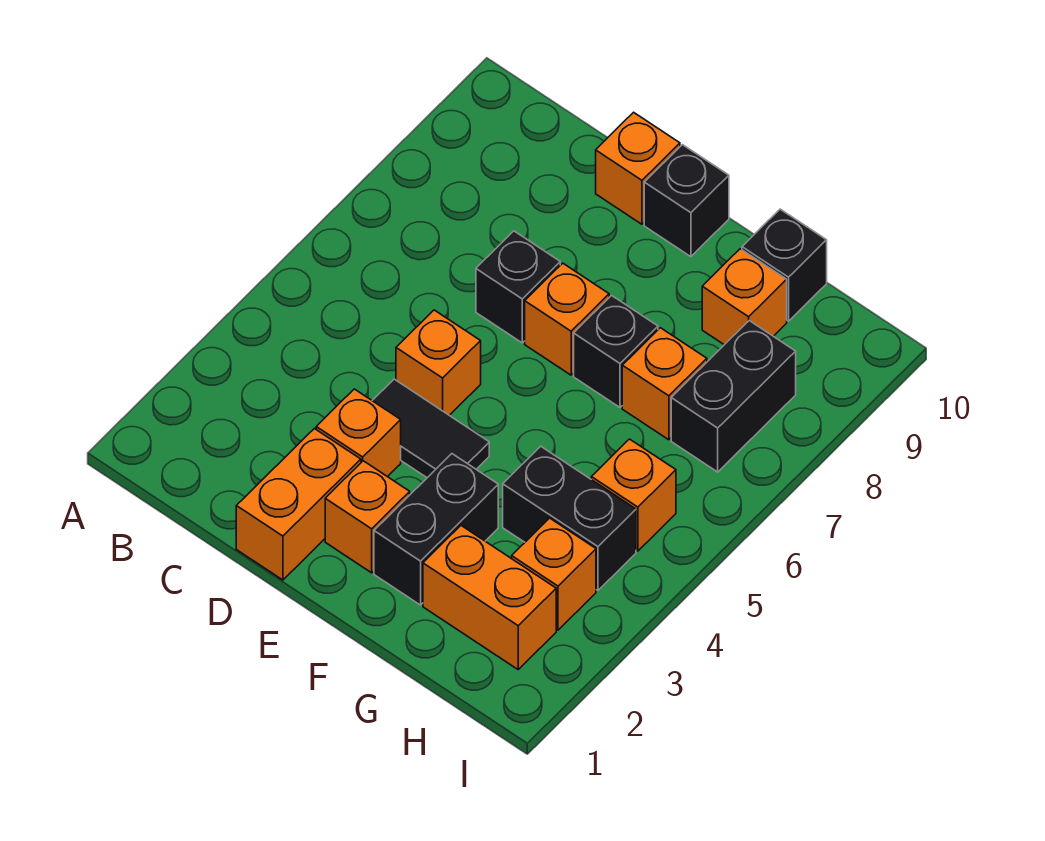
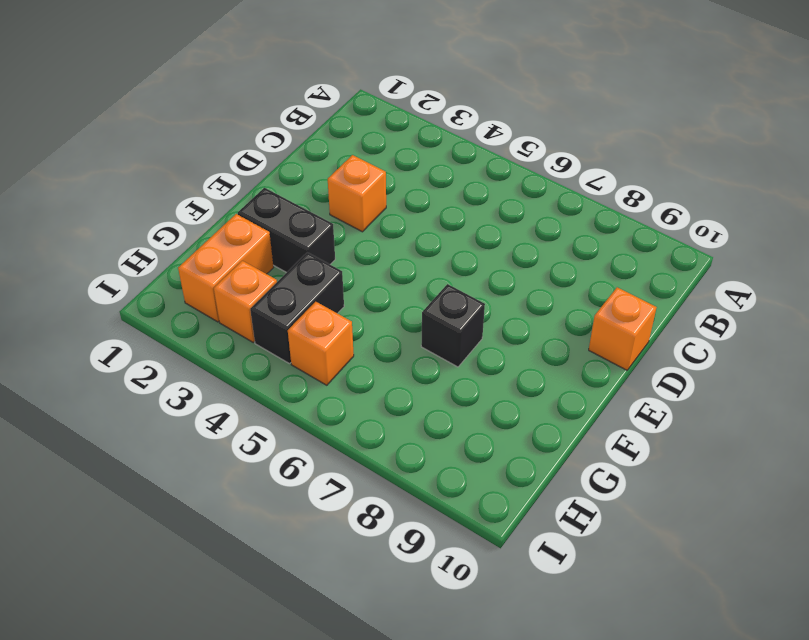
none -> orange brick D1:D2 level 1
none -> black tile D4:E4 level 1
none -> orange brick D5 level 1

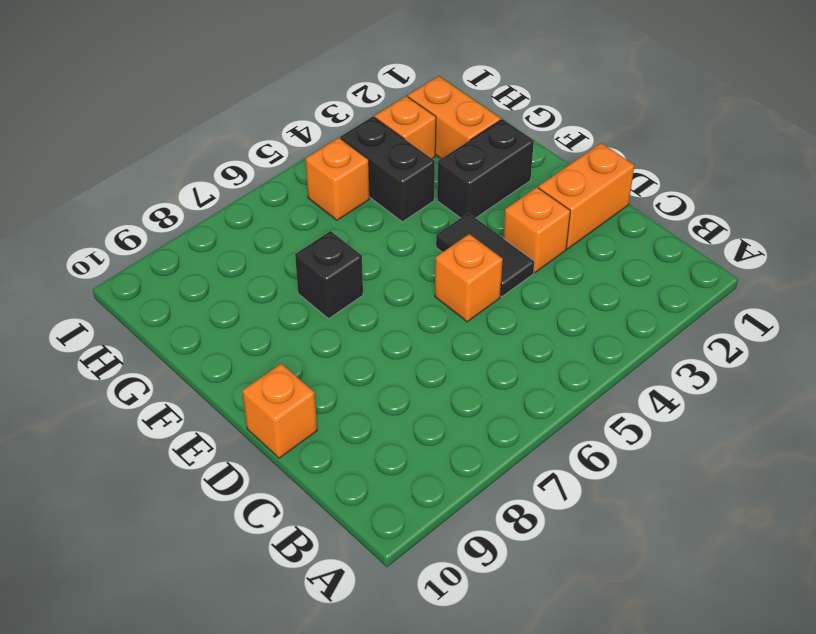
none -> black brick D7 level 1
none -> orange brick E2 level 1
none -> orange brick E7 level 1

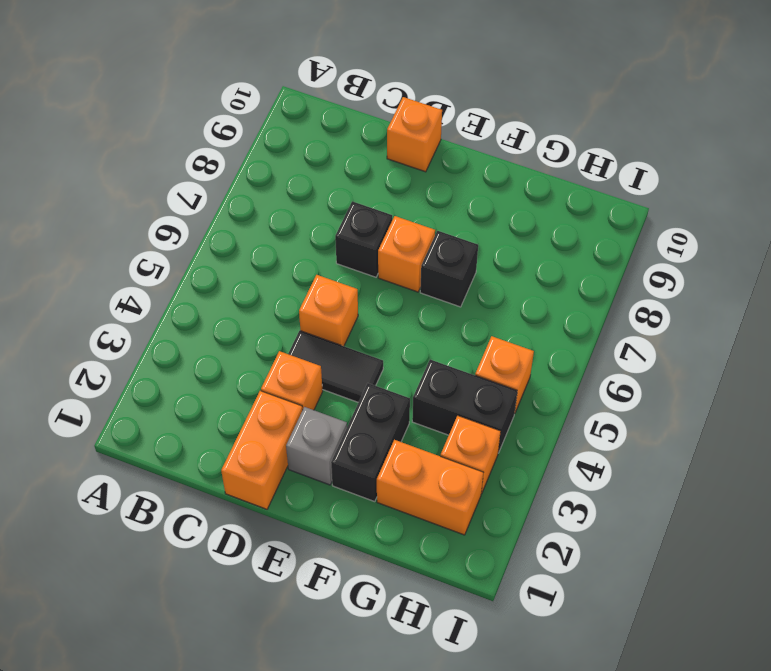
grey brick E2 level 1 -> orange brick E2 level 1
none -> black brick E10 level 1
none -> orange brick G7 level 1
none -> orange brick G9 level 1

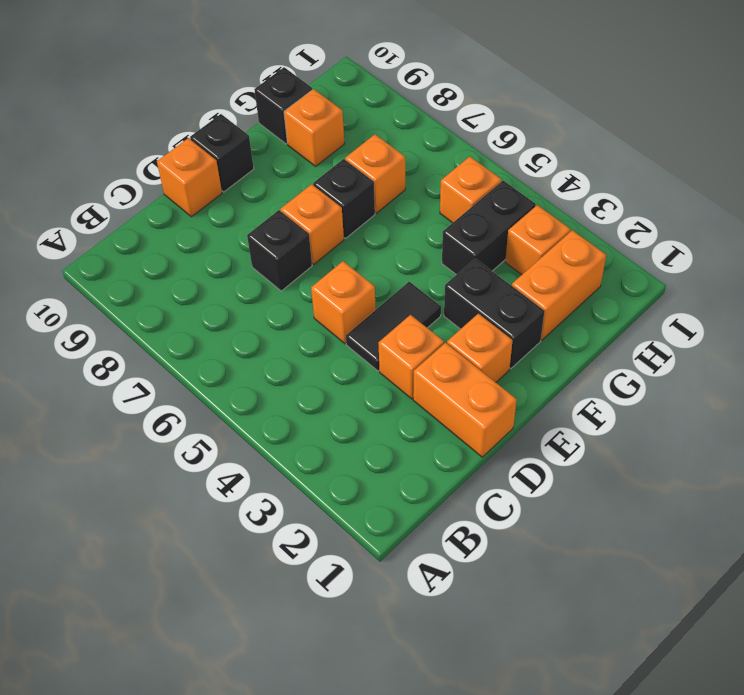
none -> black brick H7:H8 level 1

